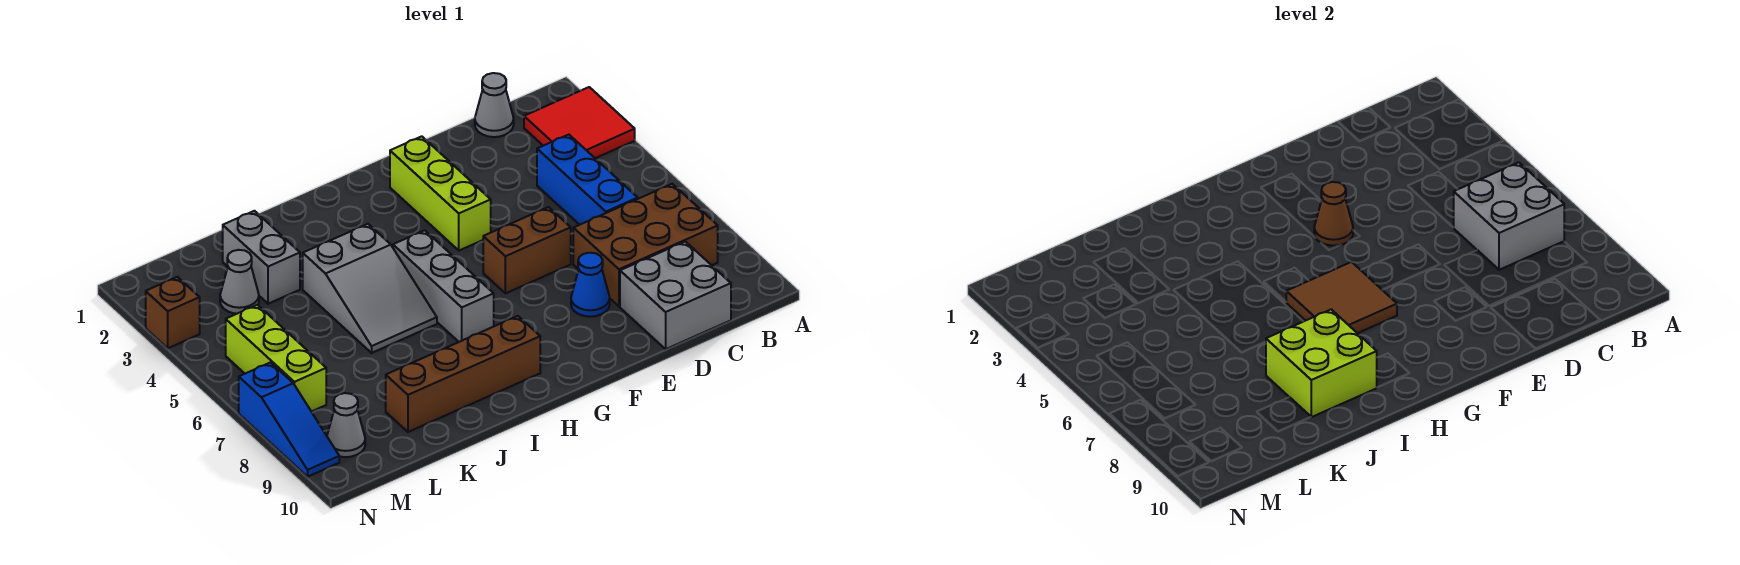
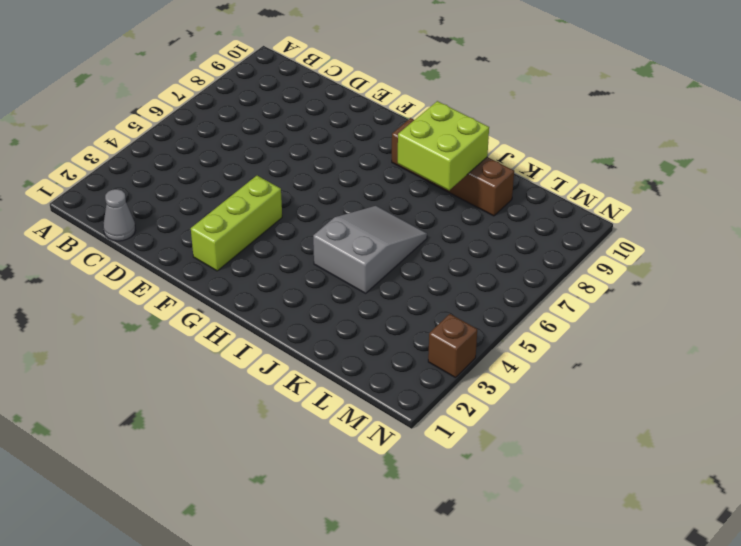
none -> red tile A2:B3 level 1
none -> brown brick B7:D8 level 1
none -> blue brick C4:C6 level 1

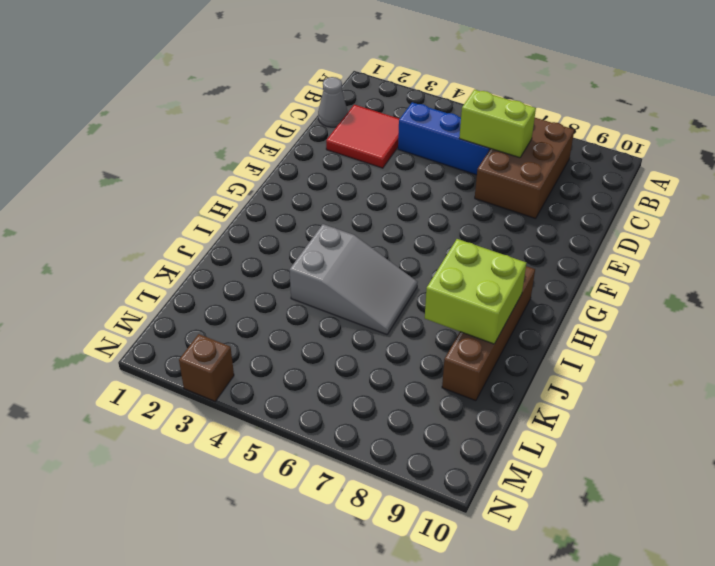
red tile C2:D3 level 1 -> red tile A2:B3 level 1
lime brick C6:C7 level 2 -> grey brick B6:C7 level 2
none -> grey brick C9:D10 level 1
none -> brown brick E6:F6 level 1
none -> blue cone E8 level 1

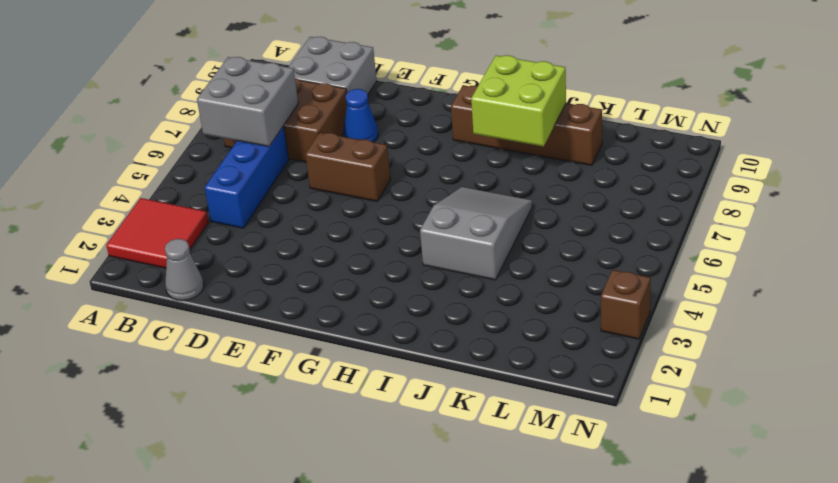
none -> lime brick F2:F4 level 1
none -> grey brick H5:H7 level 1
none -> grey brick K2:K3 level 1

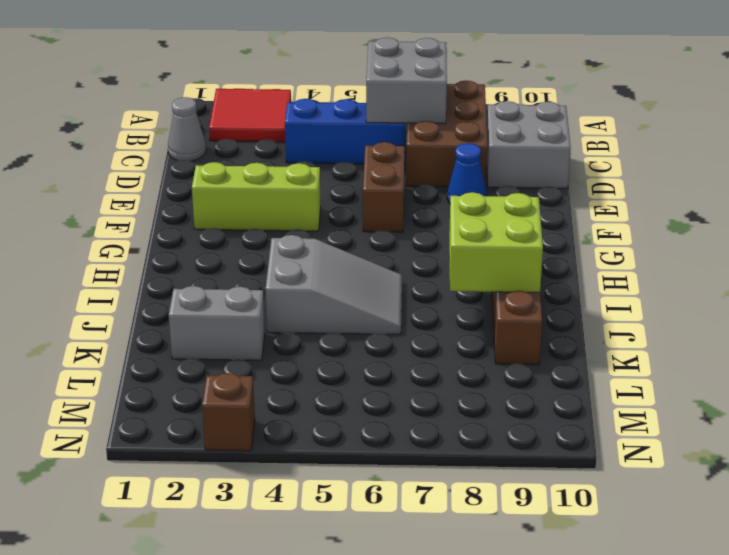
none -> grey brick H5:H7 level 1
none -> grey cone L3 level 1
none -> lime brick M5:M7 level 1

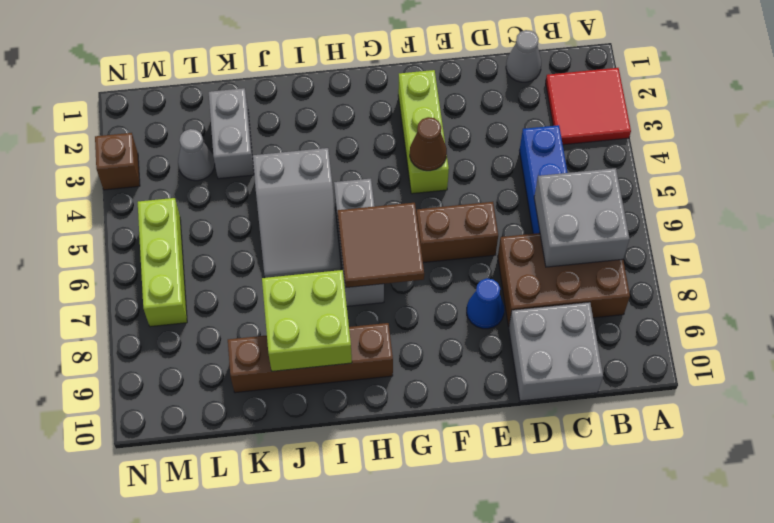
none -> grey cone M9 level 1
none -> blue slope N7:N9 level 1 top 7

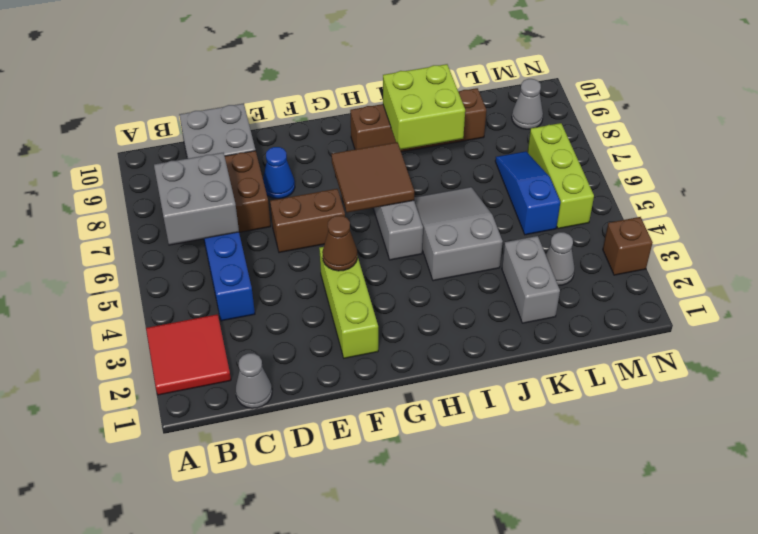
blue slope L5:L7 level 1 top 5 -> blue slope N7:N9 level 1 top 7

